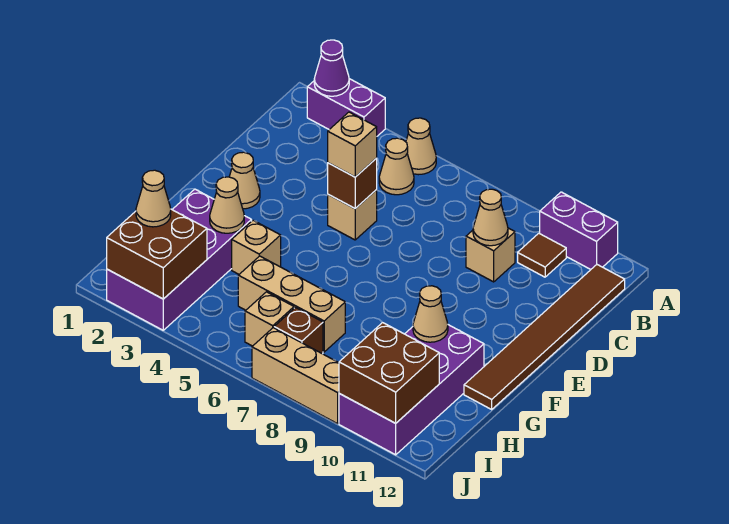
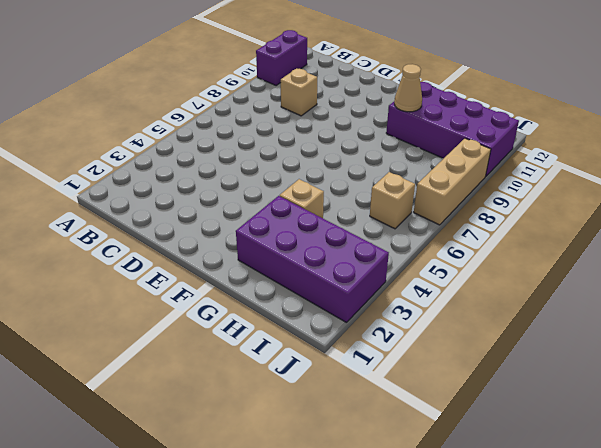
none -> purple brick A2:A3 level 1
none -> tan cone A5 level 1
none -> tan cone B5 level 1

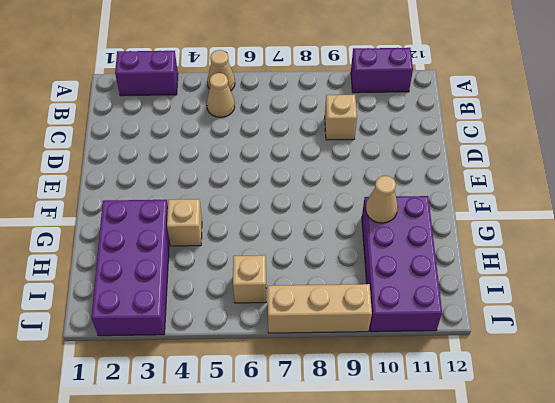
none -> brown tile B10 level 1
none -> brown tile B12:G12 level 1
none -> tan brick D5 level 1

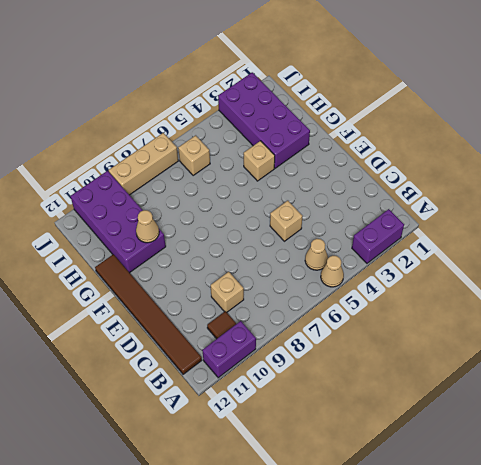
none -> tan cone E2 level 1
none -> tan brick H5:H7 level 1
none -> brown brick I7 level 1

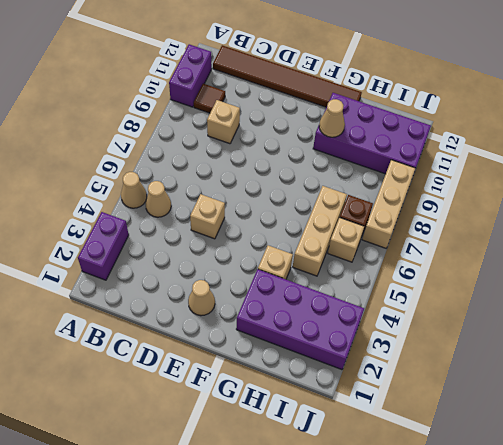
none -> purple cone A2 level 2
none -> tan cone C9 level 2
none -> brown brick D5 level 2

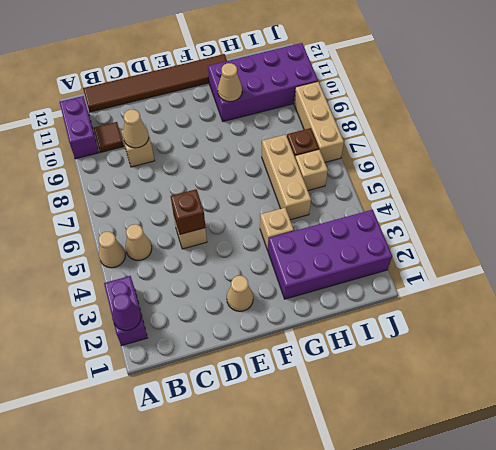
none -> tan cone G3 level 2
none -> brown brick I2:J3 level 2
none -> brown brick I10:J11 level 2

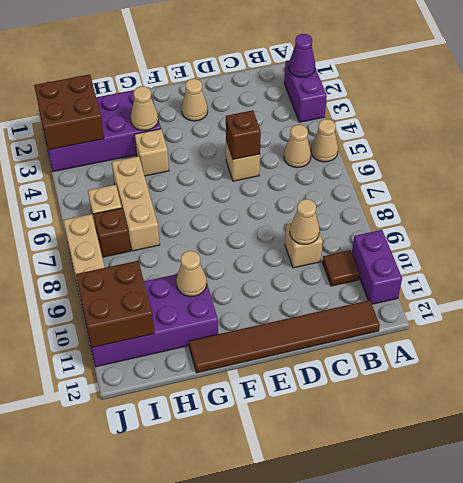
none -> tan brick D5 level 3
none -> tan cone I2 level 3

